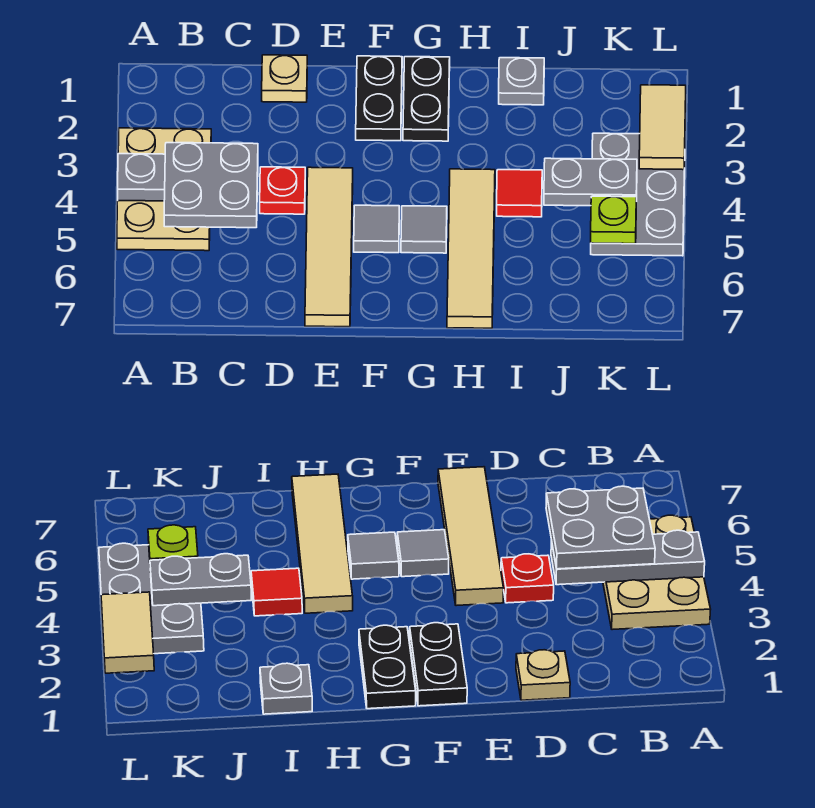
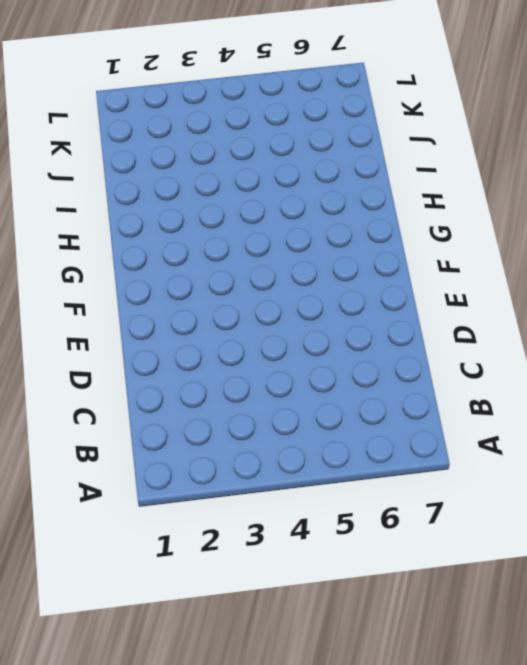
none -> tan plate A3:B5 level 1
none -> tan plate D1 level 1
none -> red plate D4 level 1

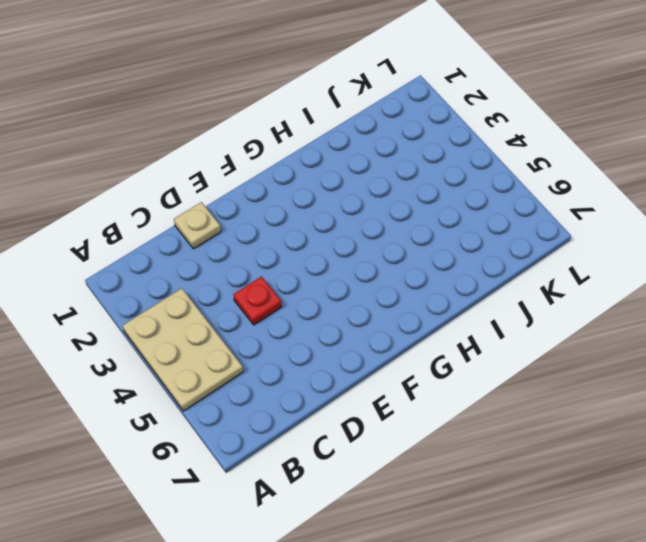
none -> tan tile E4:E7 level 1
none -> black plate F1:F2 level 1
none -> grey tile F5 level 1

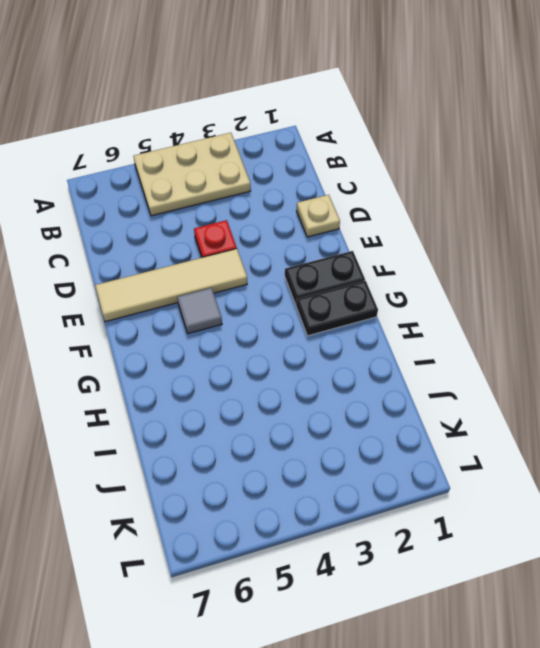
none -> grey tile G5 level 1
none -> tan tile H4:H7 level 1
none -> grey plate I1 level 1

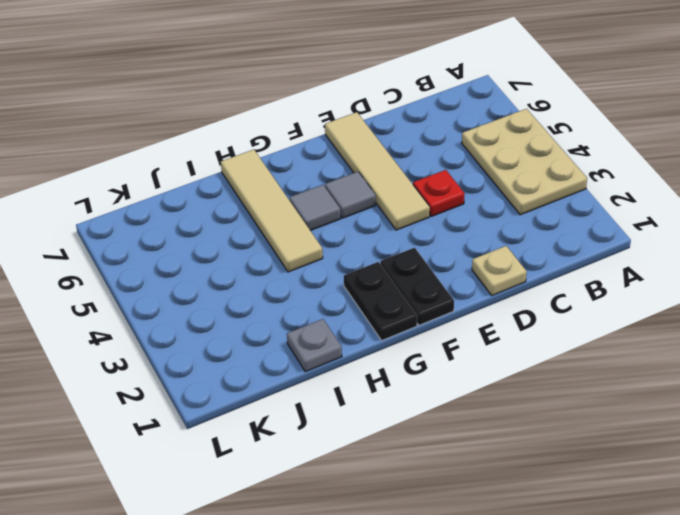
none -> red tile I4 level 1
none -> grey plate K3:L5 level 1
none -> grey plate A4:C4 level 2

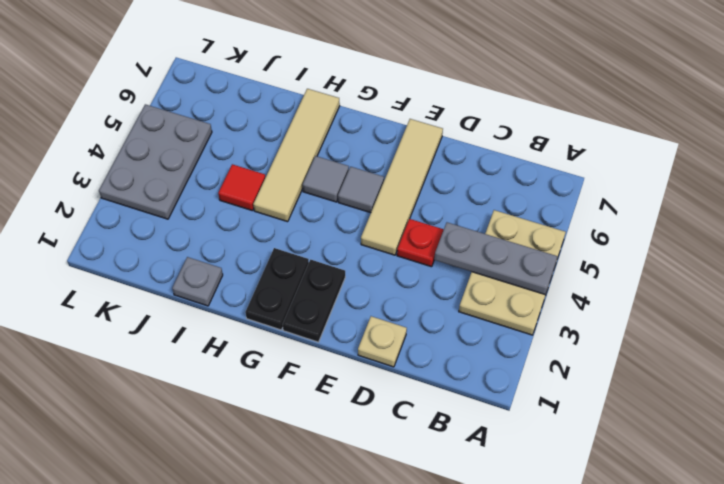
none -> grey plate J4:K4 level 2
none -> lime plate K5 level 2
none -> tan tile L2:L3 level 2

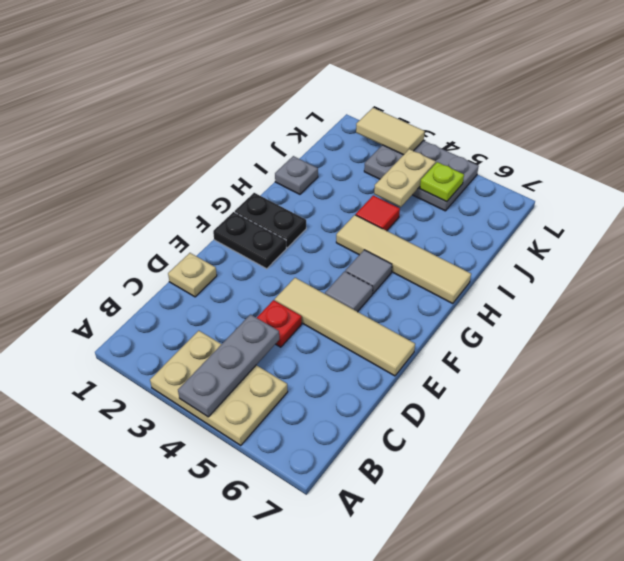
tan plate J4:K4 level 2 -> grey plate J4:K4 level 2
none -> grey plate B4:C5 level 3

